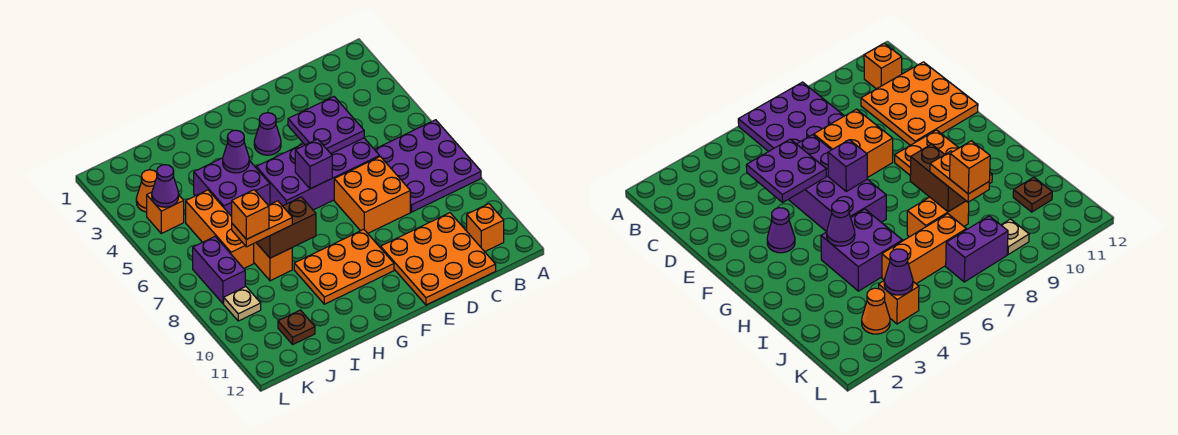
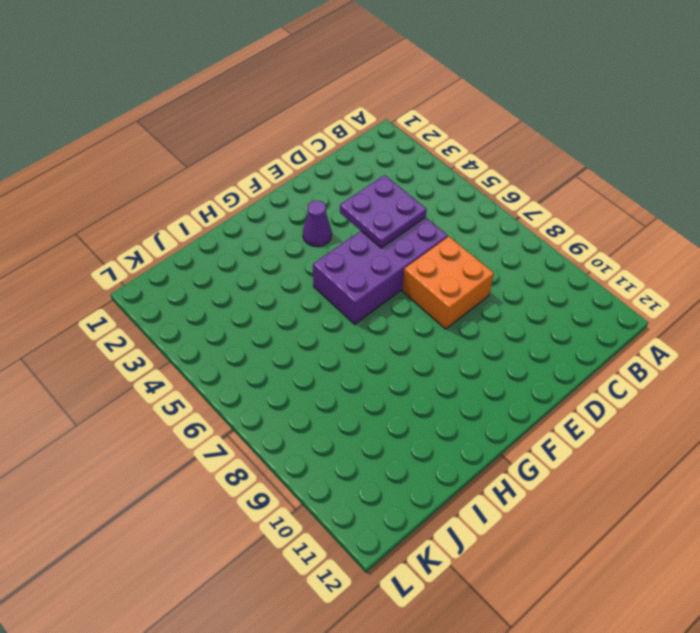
none -> purple plate A6:C8 level 1
none -> orange brick B11 level 1
none -> orange plate C10:E12 level 1

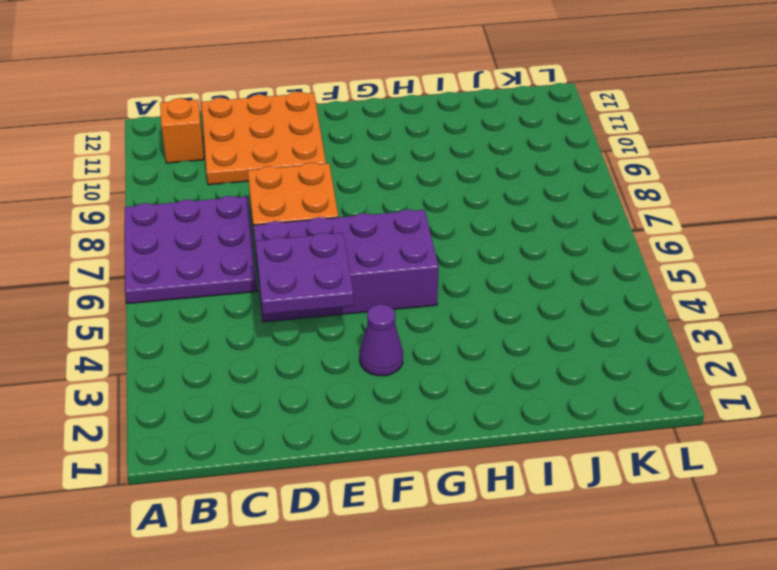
none -> orange plate F9:H10 level 1
none -> purple brick H4:I5 level 1
none -> orange brick I7:I8 level 1

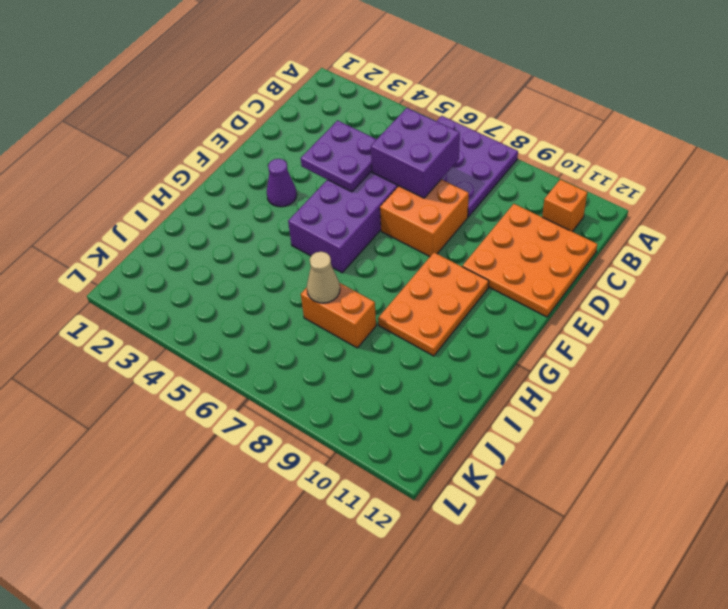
purple brick C6:D7 level 2 -> purple brick H4:I5 level 1
tan cone I7 level 2 -> none
none -> orange brick J5:J7 level 1
none -> brown plate J11 level 1
none -> orange cone K3 level 1

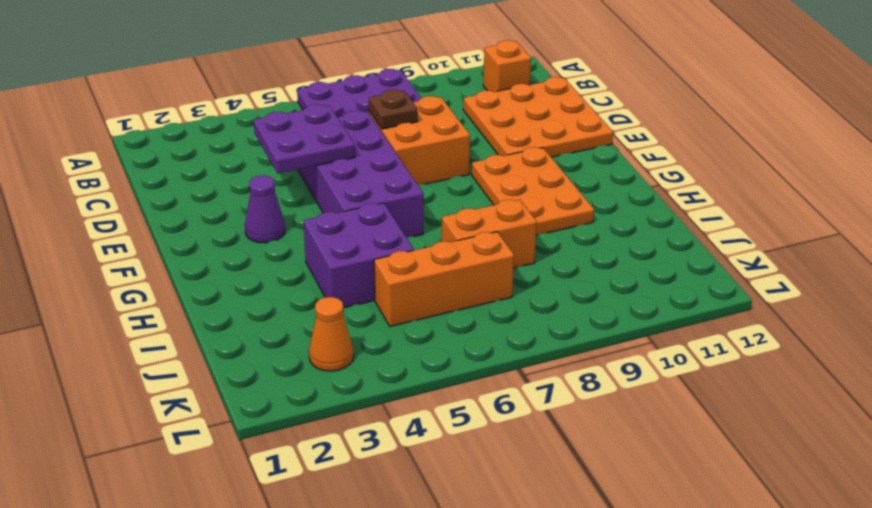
brown plate D7 level 2 -> brown plate J11 level 1
none -> orange brick K4 level 1
none -> purple brick K7:K8 level 1
none -> tan plate K9 level 1

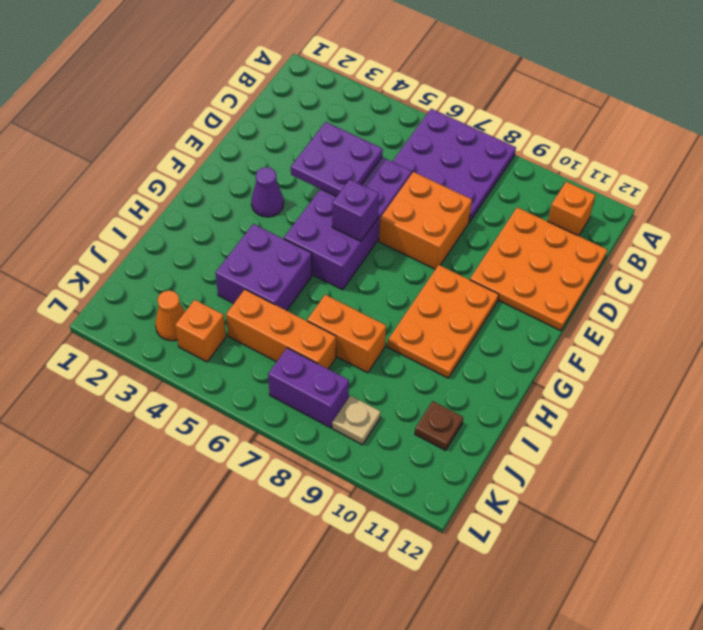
none -> purple cone H4 level 2
none -> brown brick H8:I8 level 2
none -> purple cone K4 level 2

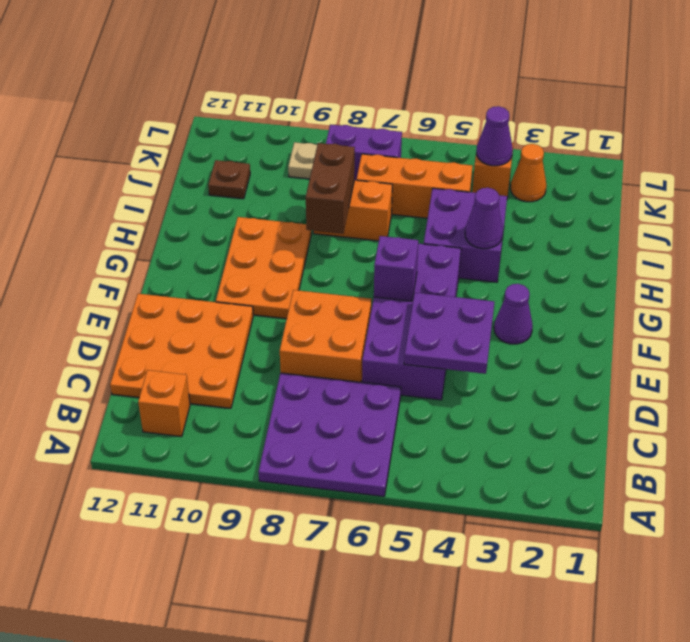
none -> orange plate I8:J8 level 3
none -> orange brick J8 level 4

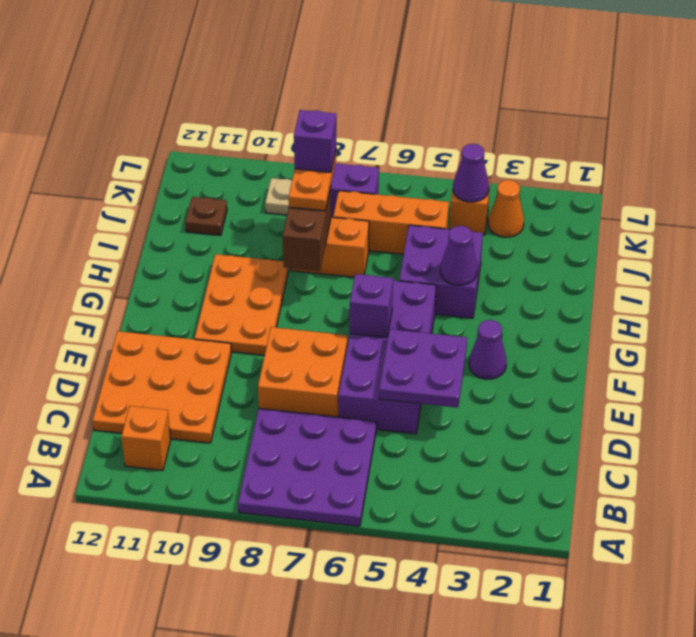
purple brick J8 level 4 -> orange brick J8 level 4

